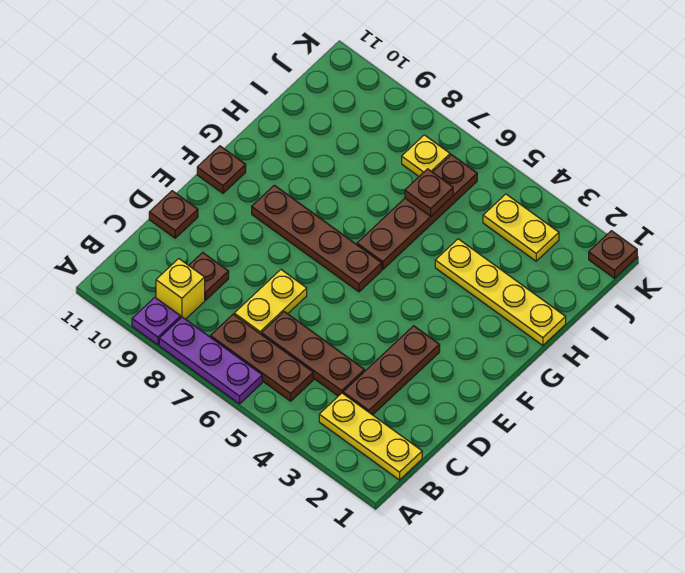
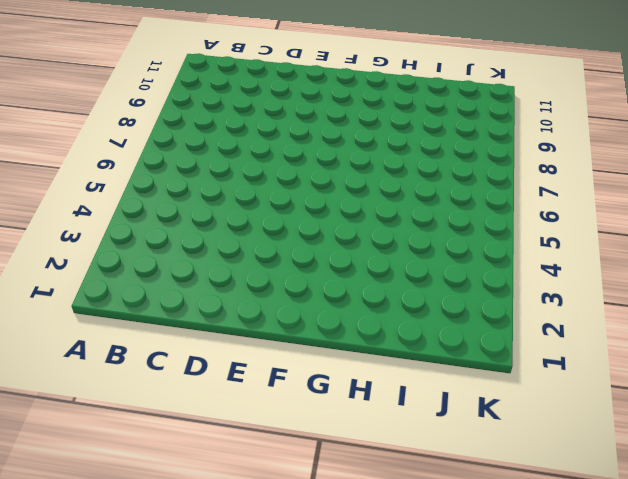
none -> purple plate A6:A8 level 1
none -> purple plate A9 level 1
none -> yellow plate B1:B3 level 1

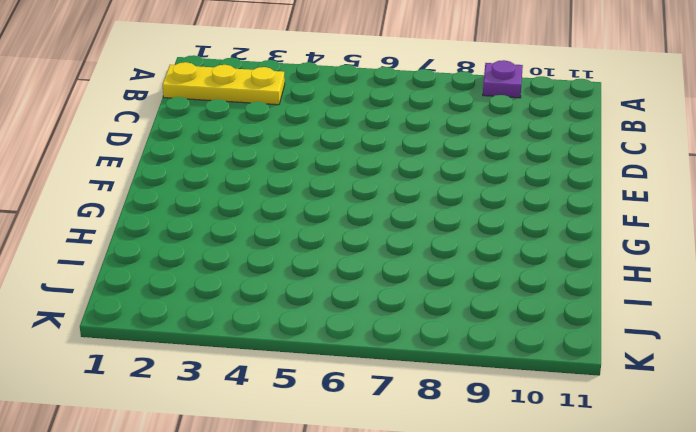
none -> purple plate A6:A8 level 1
none -> brown plate B5:B7 level 1
none -> yellow brick B9 level 1

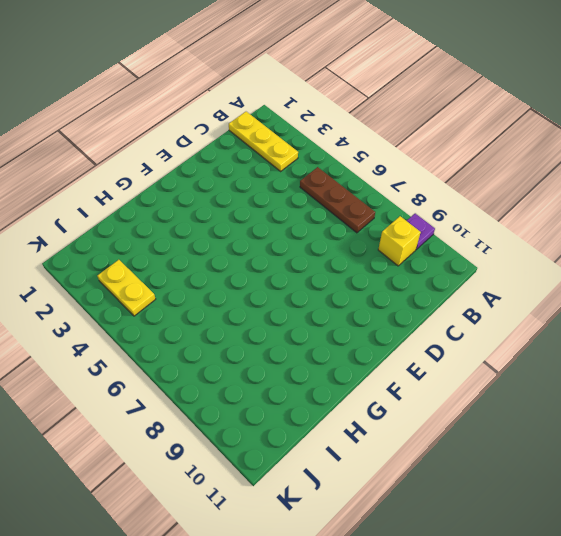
none -> purple plate A6:A8 level 1
none -> brown plate C3:E3 level 1
none -> brown plate C4:C6 level 1

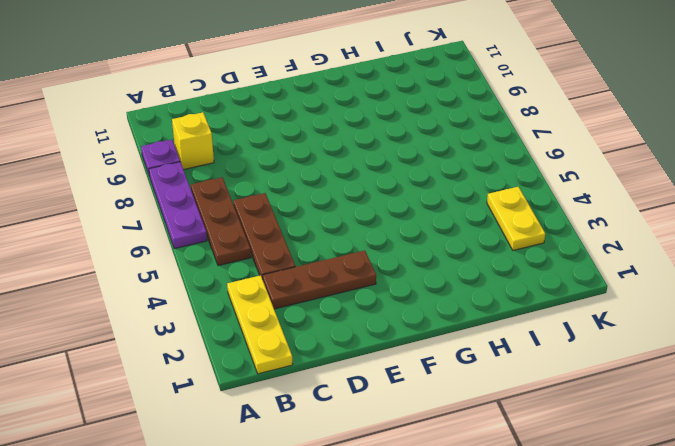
none -> yellow plate C7:D7 level 1
none -> brown plate C9 level 1
none -> brown plate D11 level 1

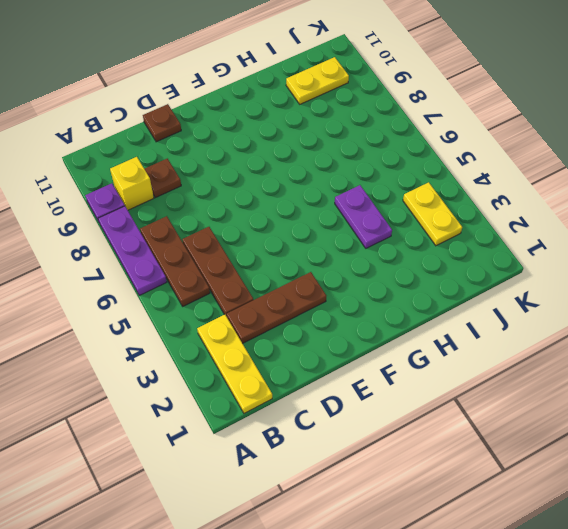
purple plate H4:H5 level 1 -> yellow plate H1:H4 level 1
yellow plate I10:J10 level 1 -> yellow plate C7:D7 level 1
none -> brown plate F6:F9 level 1
none -> brown plate F11 level 1
none -> brown plate G6:J6 level 1

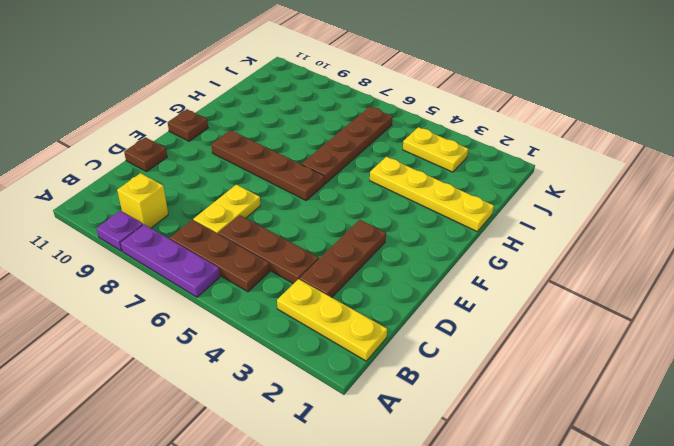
none -> brown plate C9 level 1
none -> yellow plate J7 level 1
none -> brown plate K1 level 1

